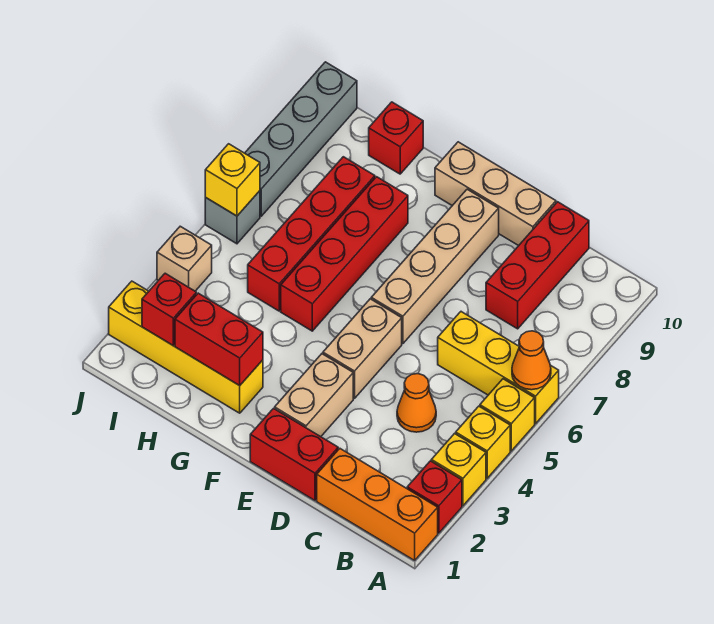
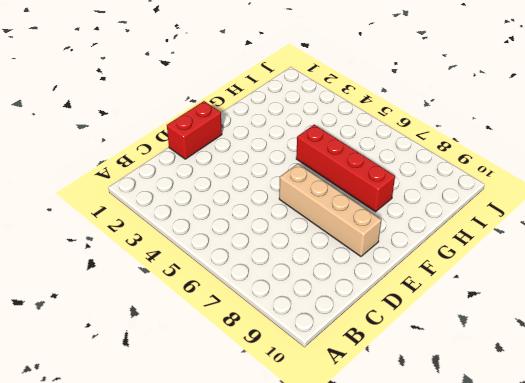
none -> orange brick A1:C1 level 1
none -> red brick A2 level 1
none -> yellow brick A3 level 1

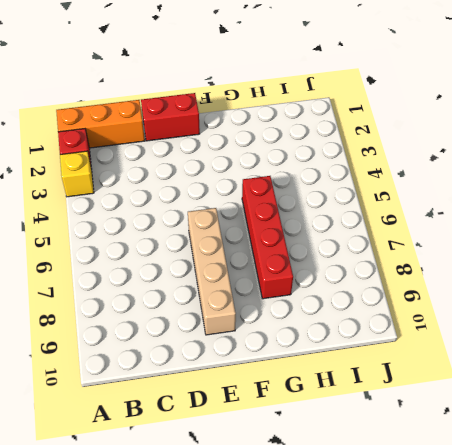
none -> yellow brick A4 level 1
none -> yellow brick A5 level 1
none -> yellow brick A6:C6 level 1

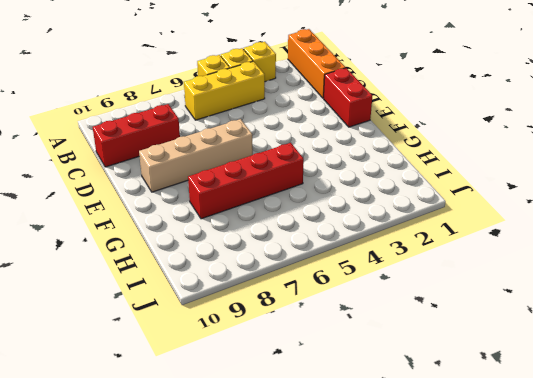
yellow brick B4:B6 level 1 -> yellow brick A6:C6 level 1
none -> red brick A2 level 1
none -> orange cone C4 level 1
none -> tan brick D10:F10 level 1

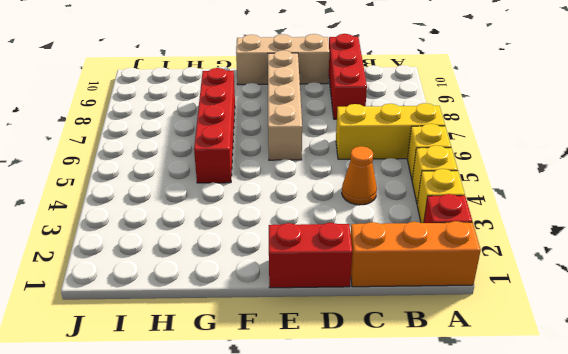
none -> tan brick E2:E3 level 1
none -> tan brick E4:E5 level 1
none -> yellow brick G2:J2 level 1

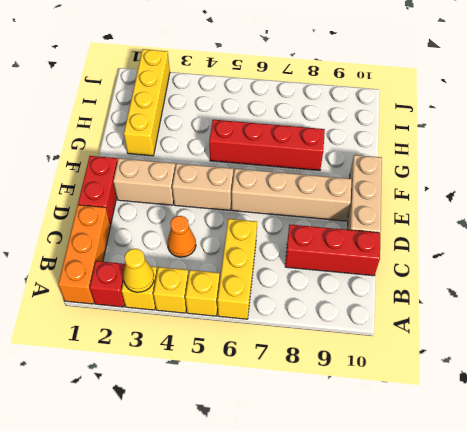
yellow cone A3 level 2 -> none
none -> red brick H5:H8 level 1
none -> red brick H10 level 1
none -> tan brick J4 level 1

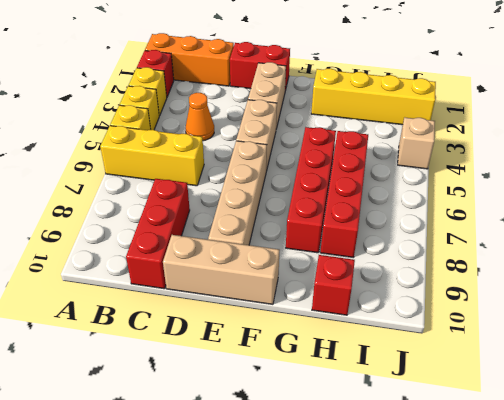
none -> grey brick J6 level 1
none -> grey brick J7:J10 level 1
none -> orange cone A6 level 2

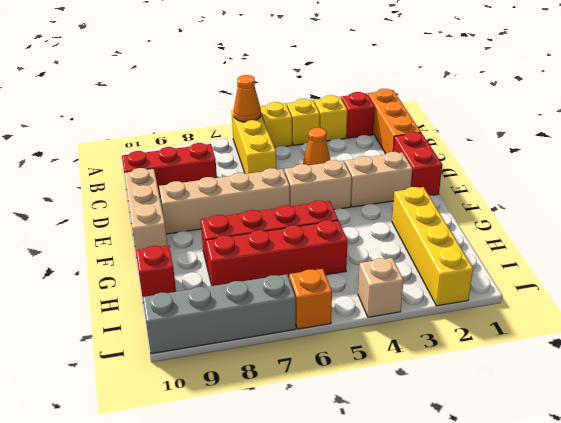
orange brick J6 level 1 -> grey brick J6 level 1
none -> red brick G2:H2 level 2
none -> red brick I2 level 2
none -> yellow brick J6 level 2

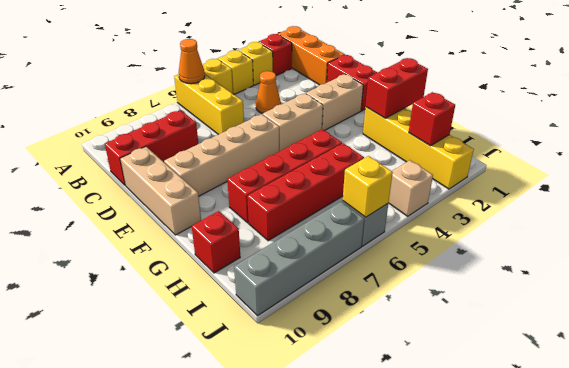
red brick G1:G2 level 2 -> red brick G2:H2 level 2

